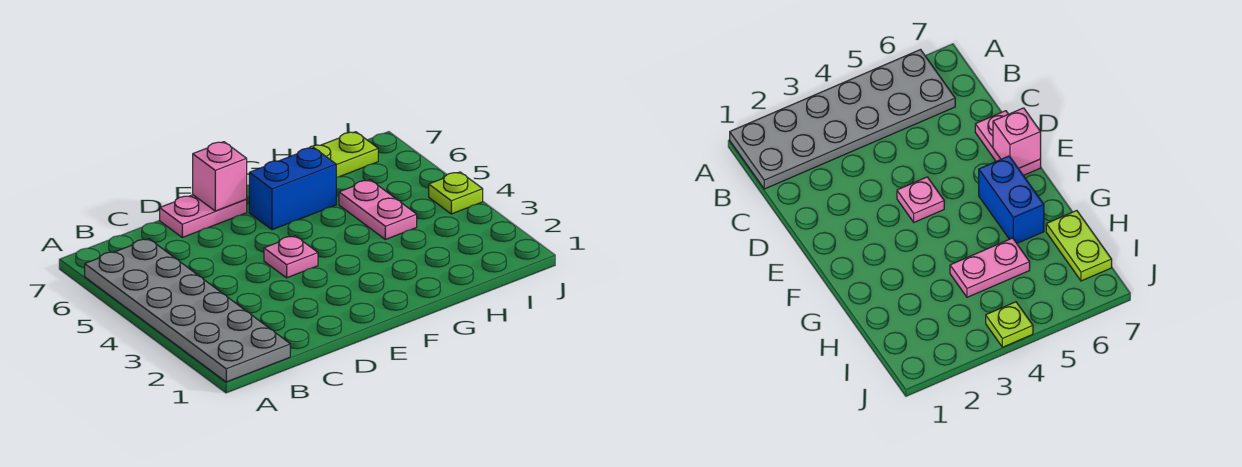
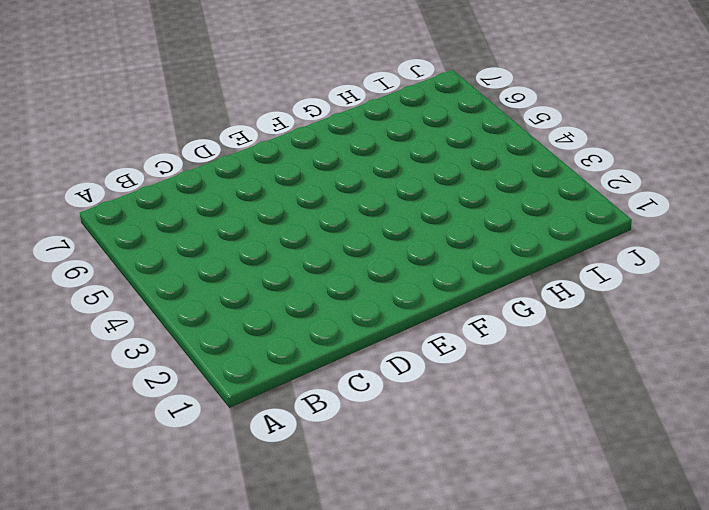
none -> grey plate A1:B6 level 1
none -> pink plate D7:E7 level 1

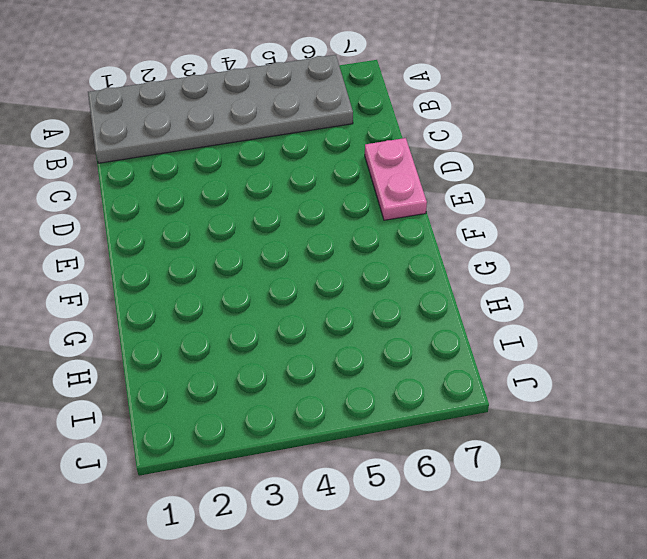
none -> pink plate E4 level 1
none -> blue brick F6:G6 level 1

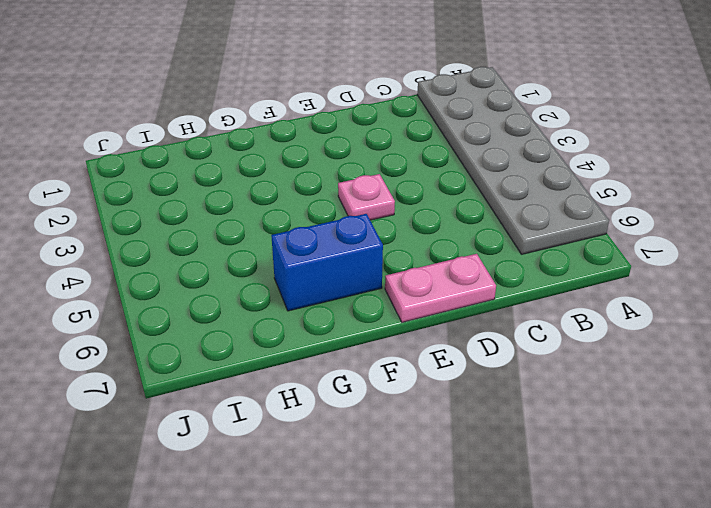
none -> pink plate H4:H5 level 1
none -> lime plate H7:I7 level 1

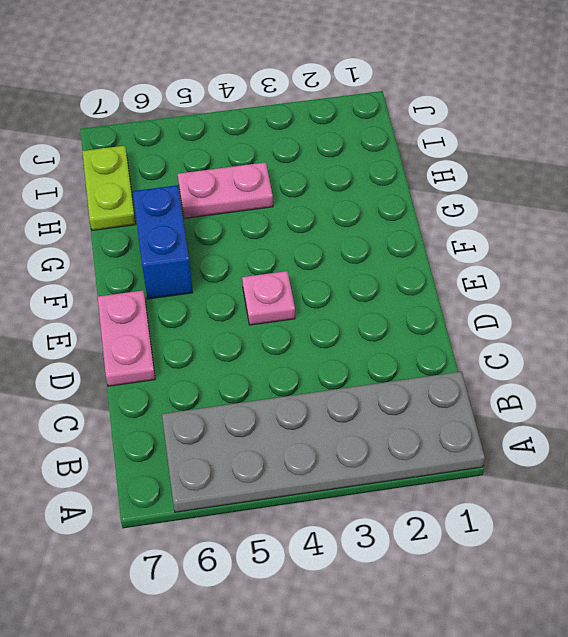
none -> lime plate J4 level 1
none -> pink brick E7 level 2

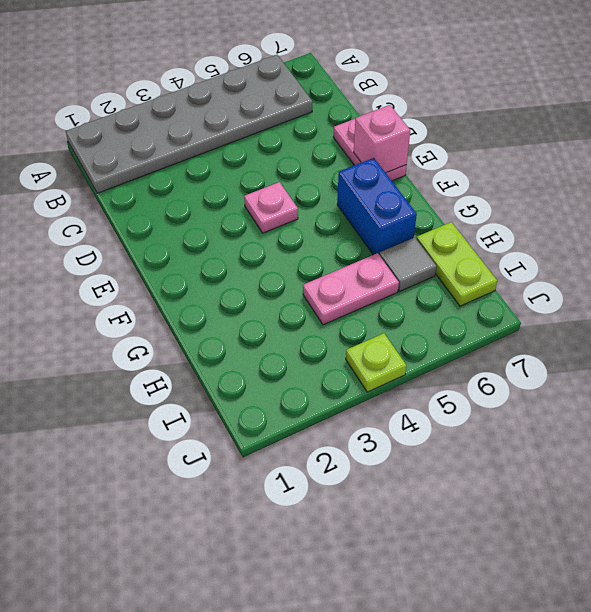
grey tile H6 level 1 -> none

